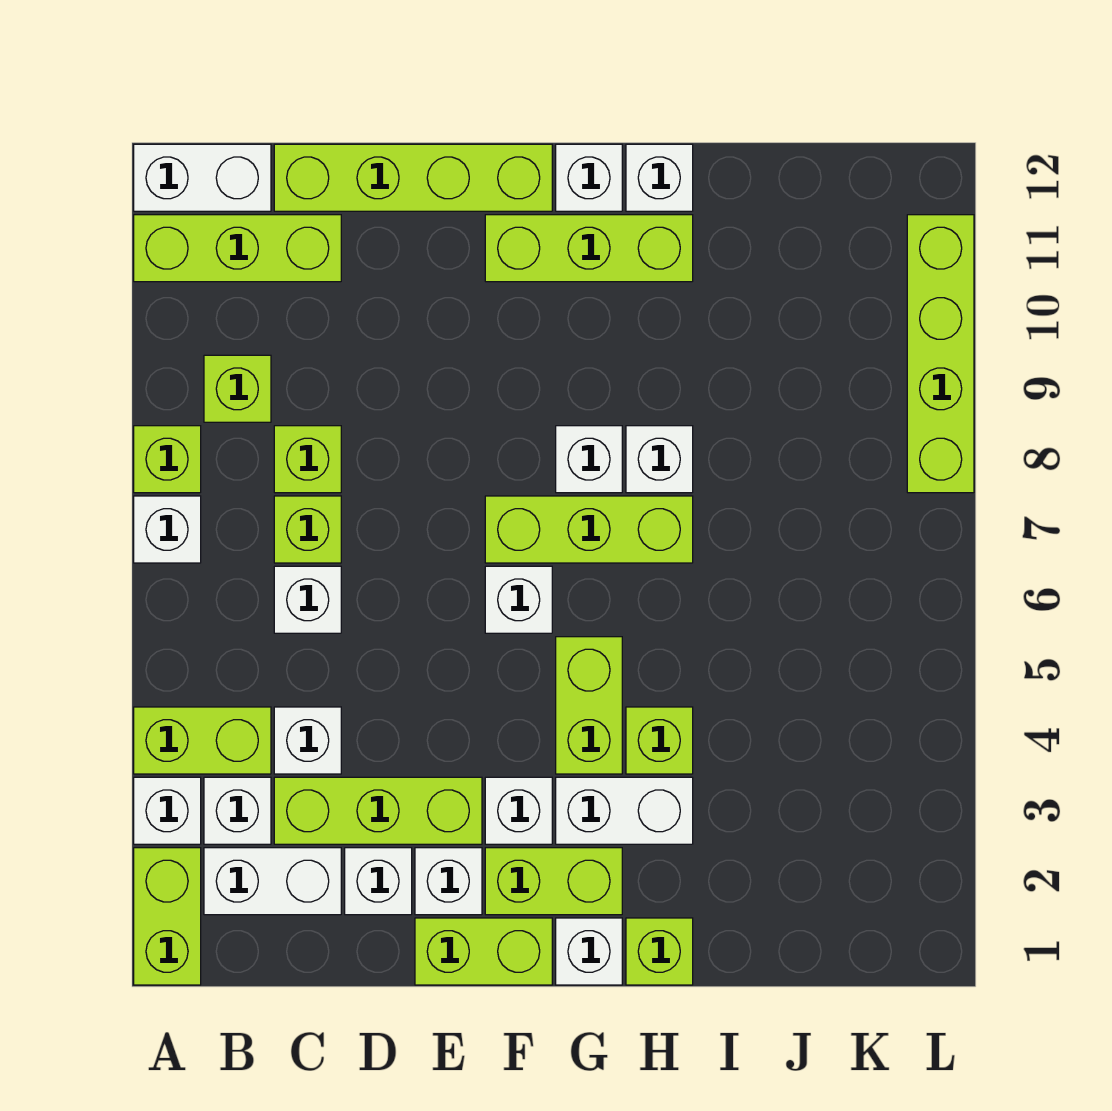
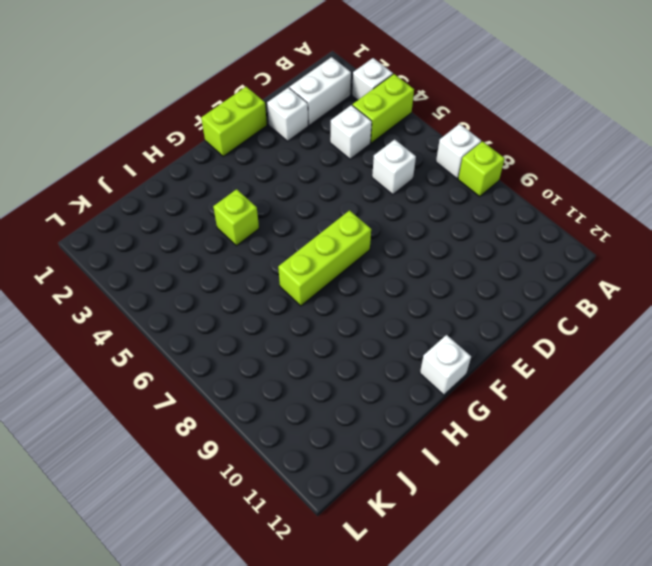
none -> lime brick A1:A2 level 1
none -> lime brick A11:C11 level 1
none -> white brick A12:B12 level 1
none -> white brick B3 level 1

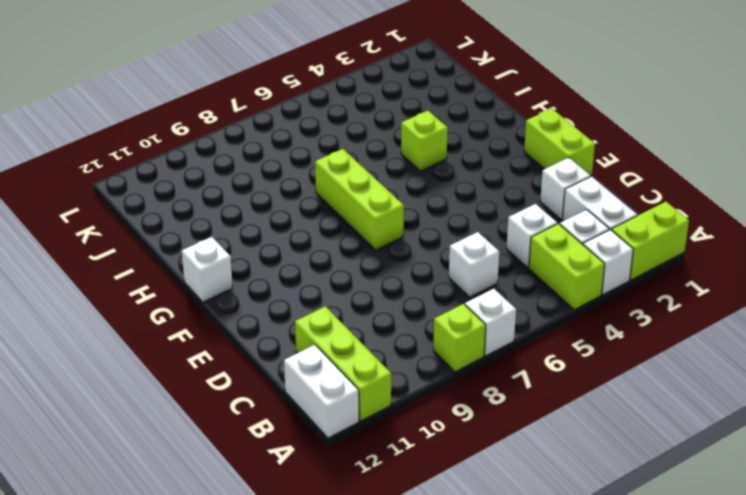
none -> lime brick B9 level 1
none -> lime brick C3:E3 level 1
none -> lime brick C7 level 1
none -> lime brick C8 level 1

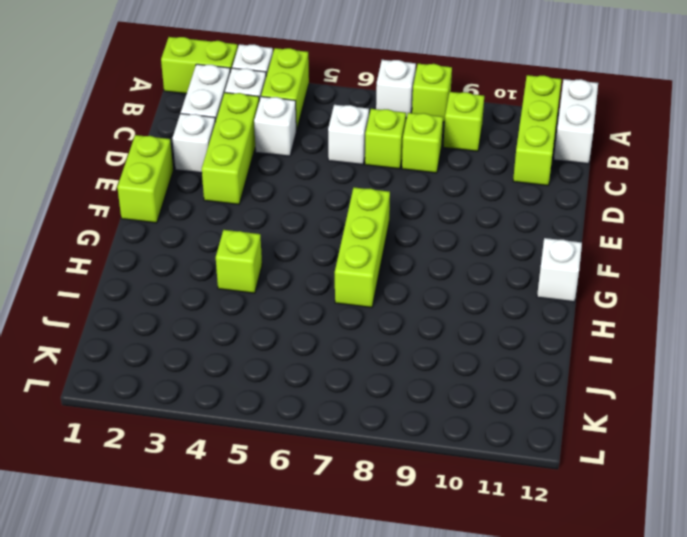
none -> lime brick C12:F12 level 1
none -> white brick E2 level 1
none -> lime brick F2:G2 level 1
none -> white brick F3 level 1

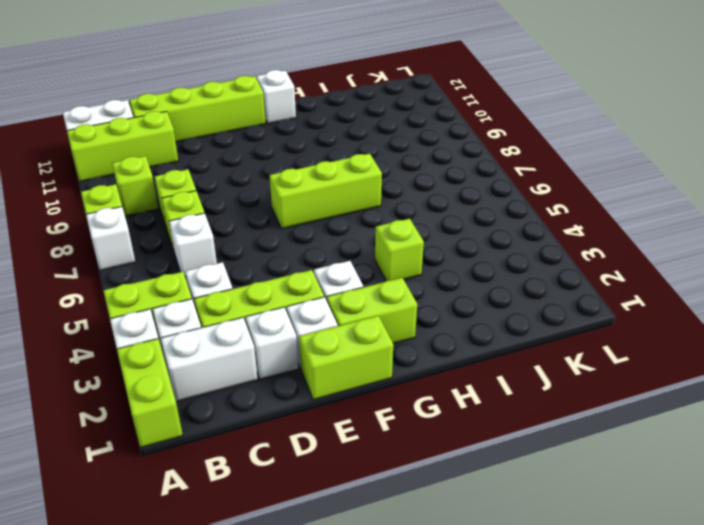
none -> white brick F6 level 1
none -> lime brick F11:H11 level 1
none -> white brick G1 level 1
none -> white brick G3:H3 level 1

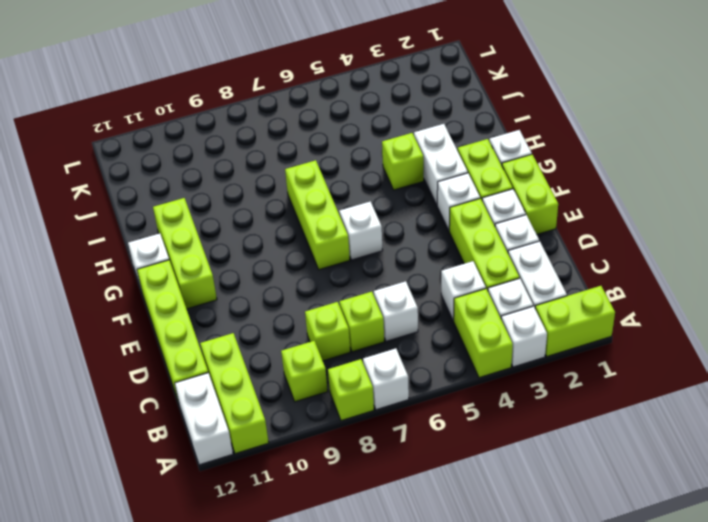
none -> lime brick G4:G5 level 1
none -> white brick G8 level 1
none -> lime brick H1 level 1
none -> white brick H8 level 1

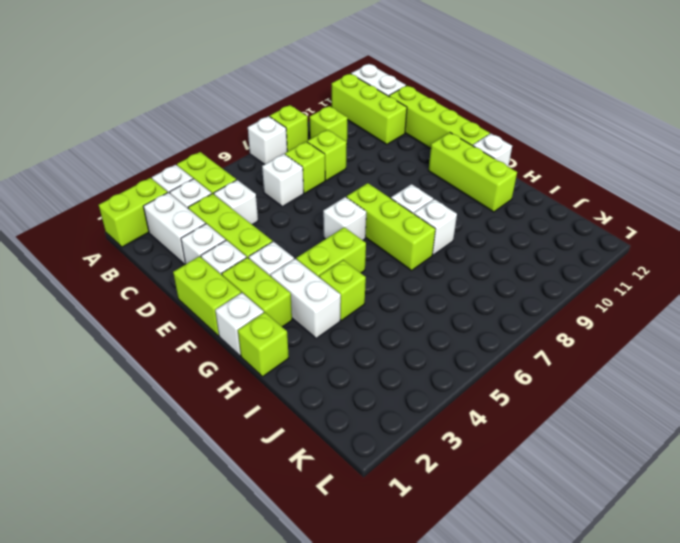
none -> white brick H12 level 1
none -> lime brick L8:L11 level 1

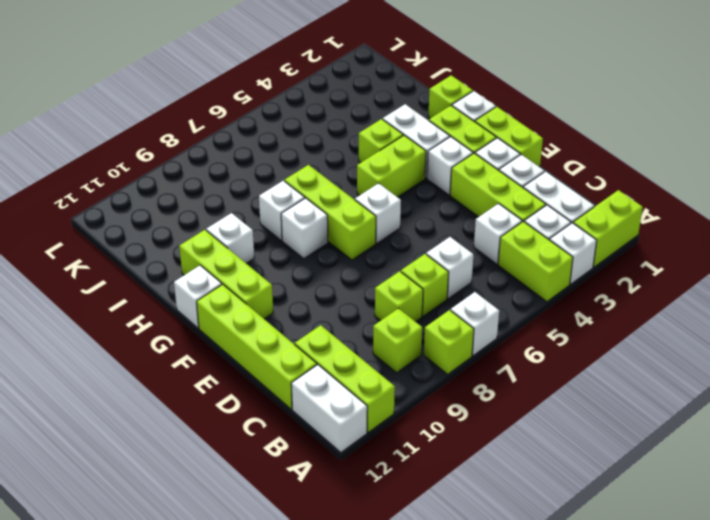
white brick H10 level 1 -> white brick H12 level 1
none -> lime brick L8:L11 level 1

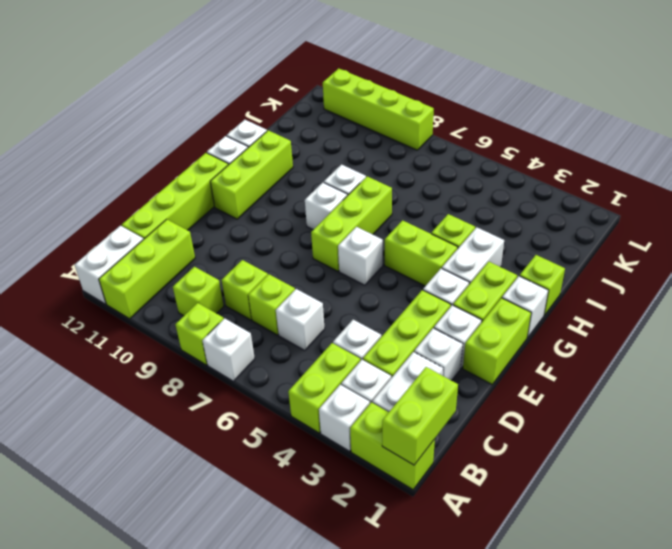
lime brick A1:B1 level 2 -> none

